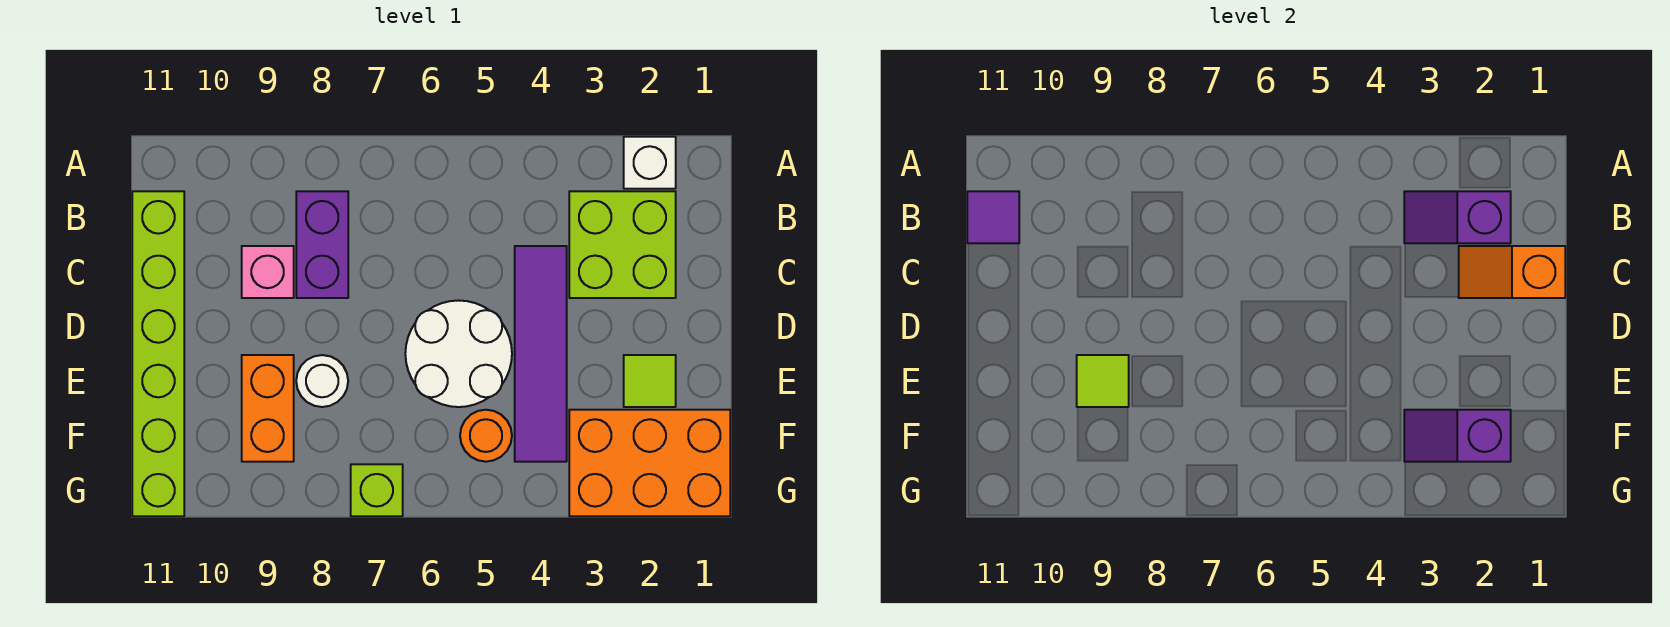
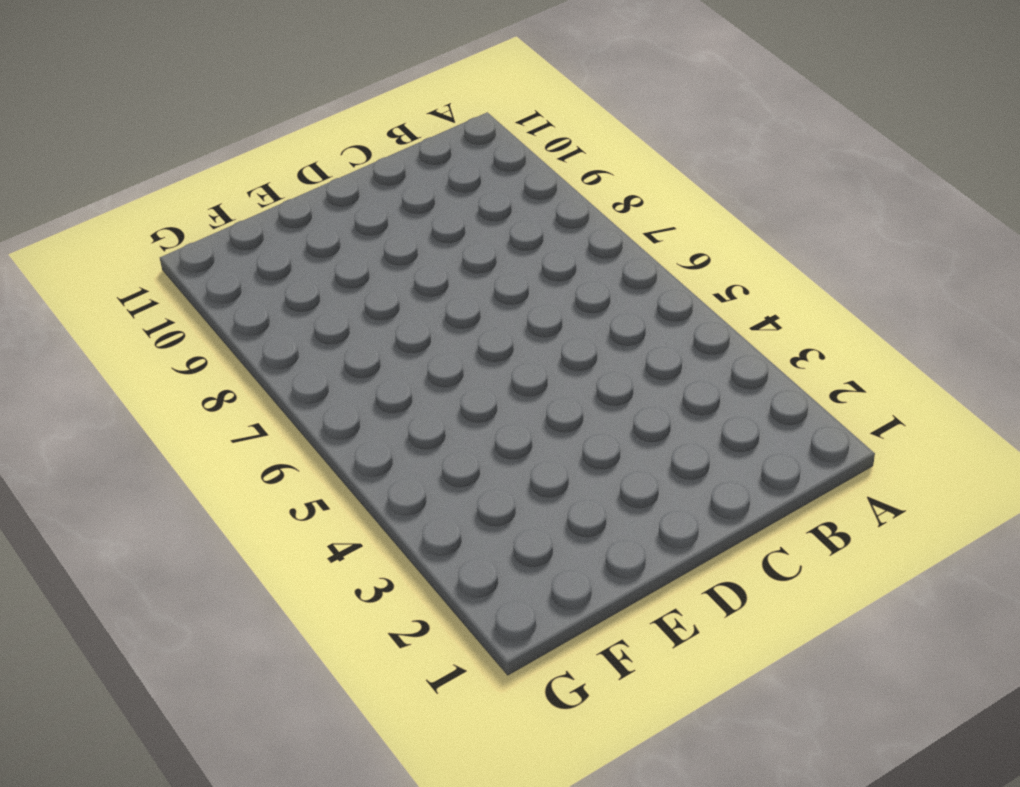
none -> white brick A2 level 1
none -> lime brick B2:C3 level 1
none -> purple brick B8:C8 level 1

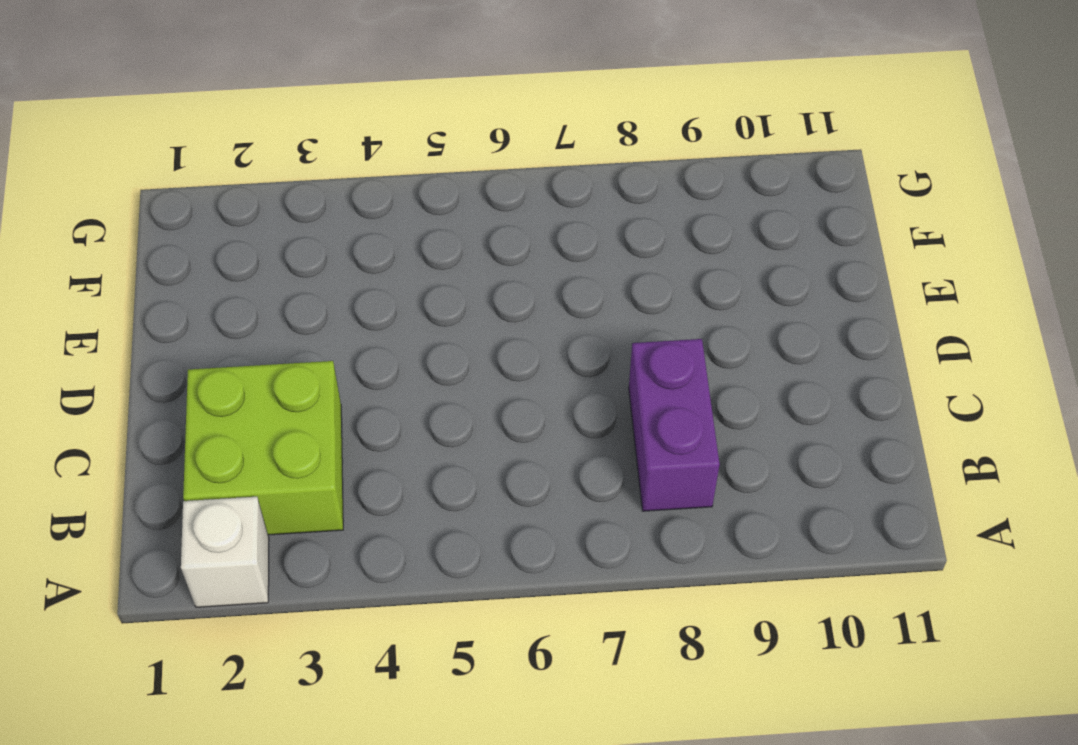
none -> lime brick B11:G11 level 1
none -> purple tile C4:F4 level 1
none -> pink brick C9 level 1

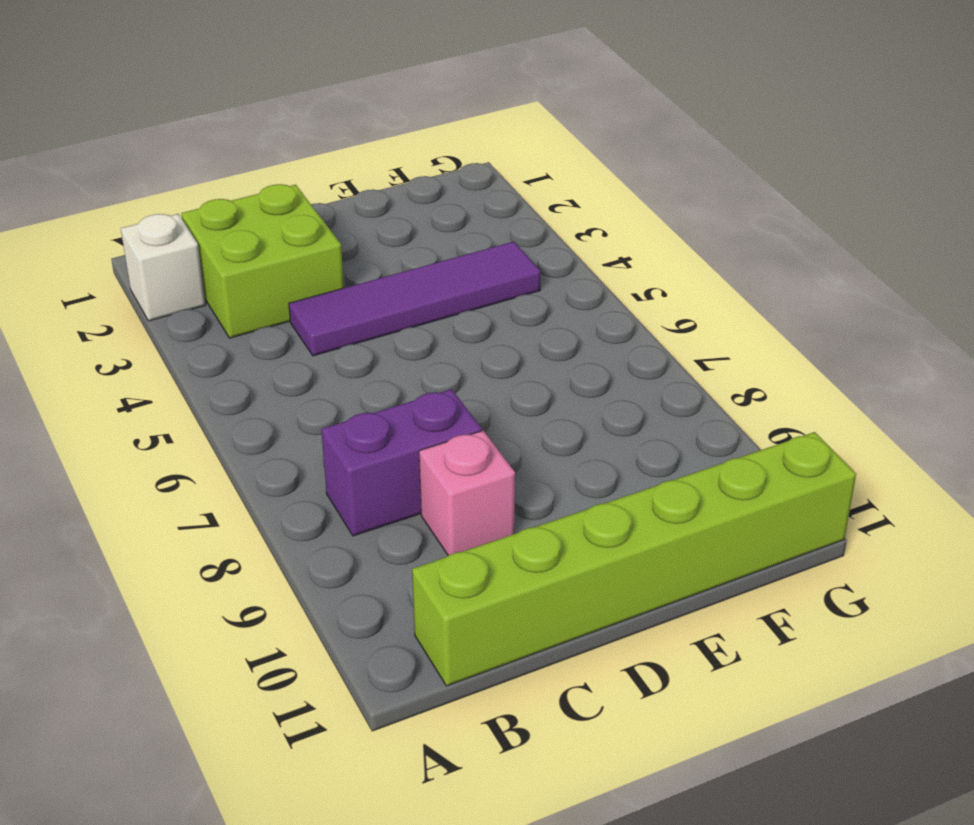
none -> white round brick D5:E6 level 1
none -> lime tile E2 level 1
none -> white round brick E8 level 1

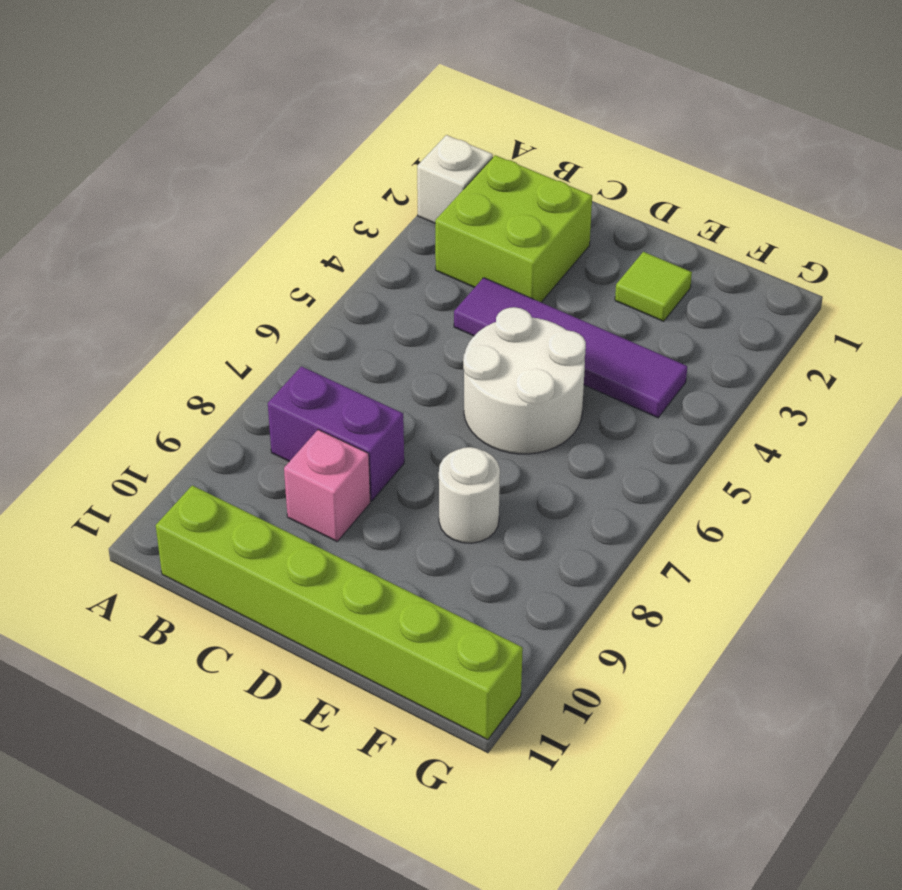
none -> orange brick E9:F9 level 1
none -> orange brick F1:G3 level 1
none -> orange round brick F5 level 1

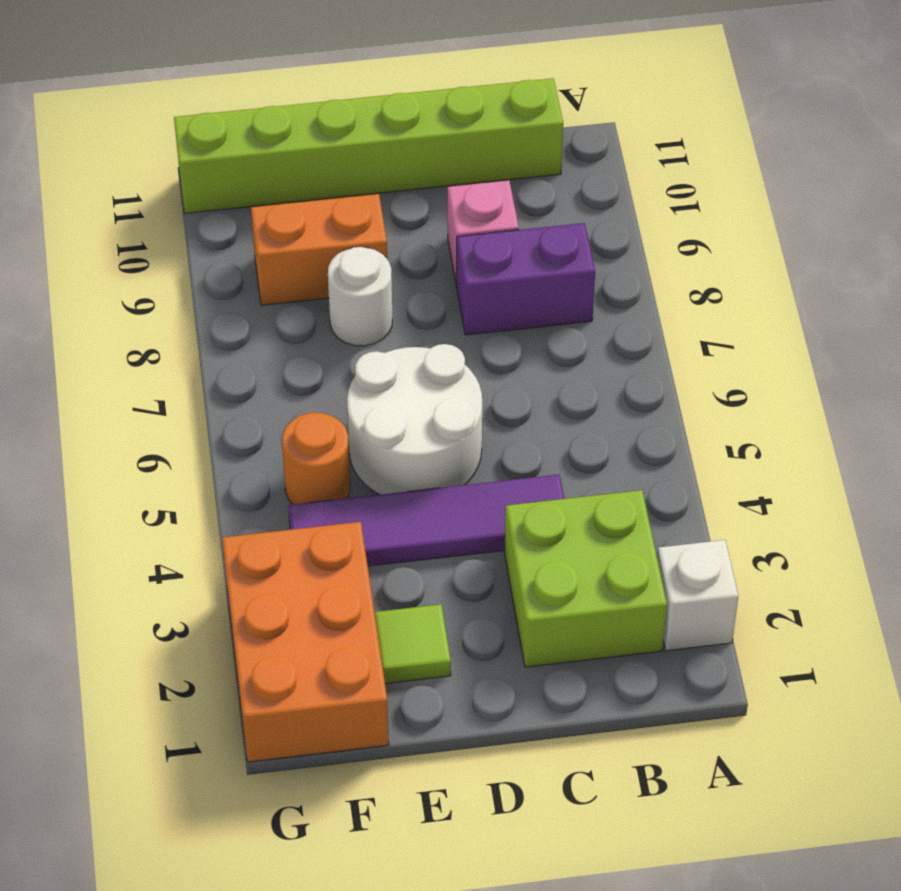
none -> lime brick G7 level 1
none -> purple slope B2:B3 level 2 top 2
none -> purple tile B11 level 2

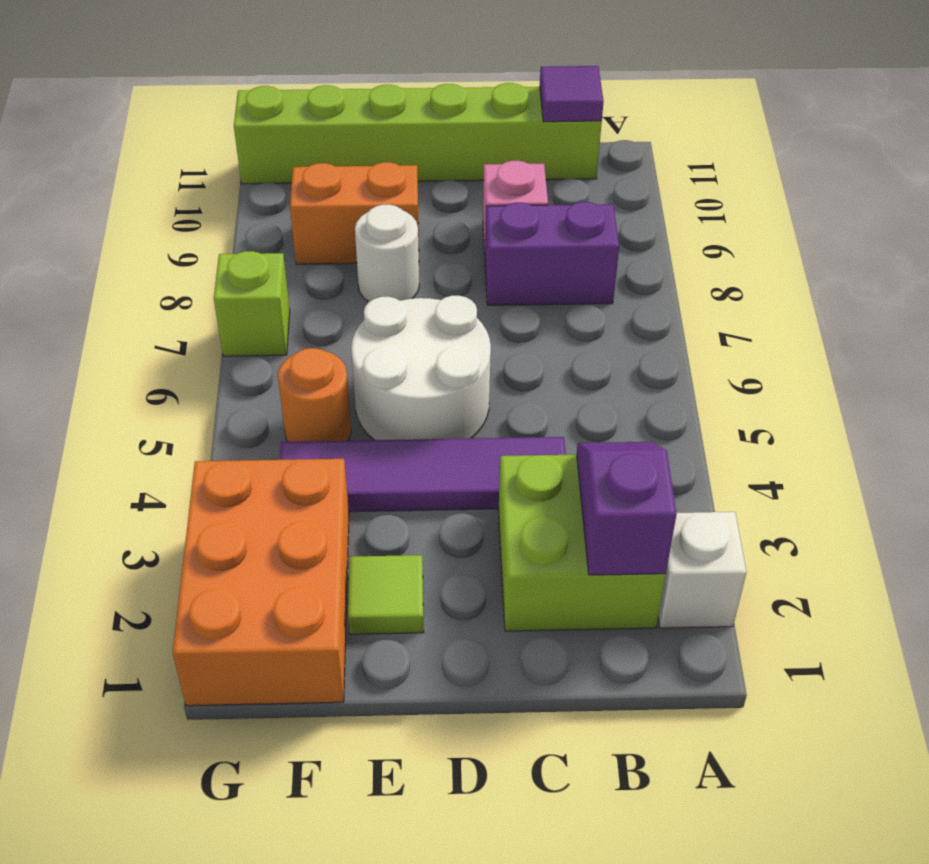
none -> orange slope C1:C2 level 2 top 1
none -> lime tile E9 level 2
none -> purple slope F2:F3 level 2 top 2

